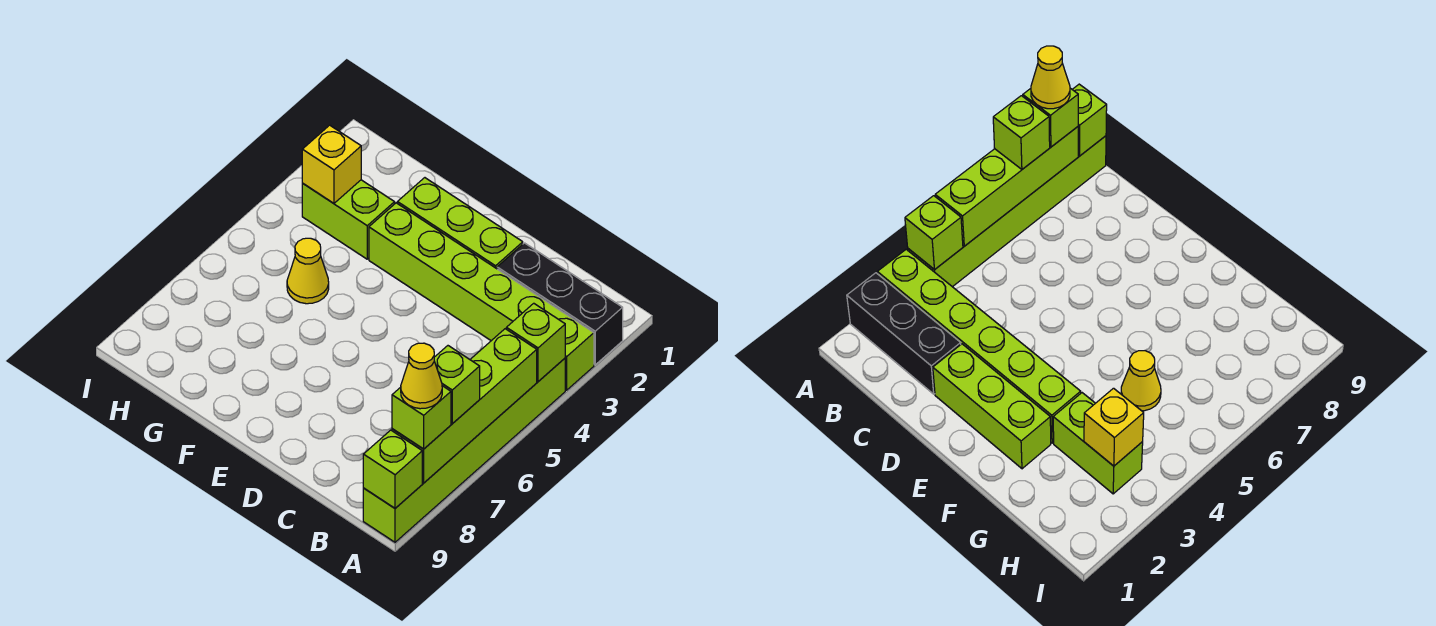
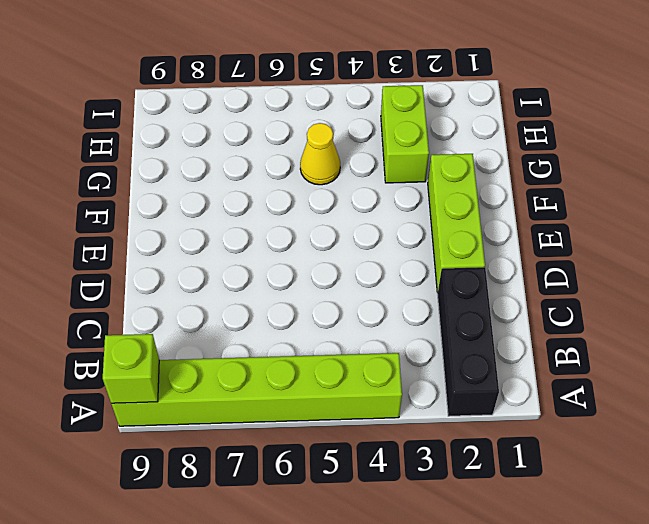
none -> lime brick A3:F3 level 1
none -> lime brick A4 level 2
none -> lime brick A5:A8 level 2

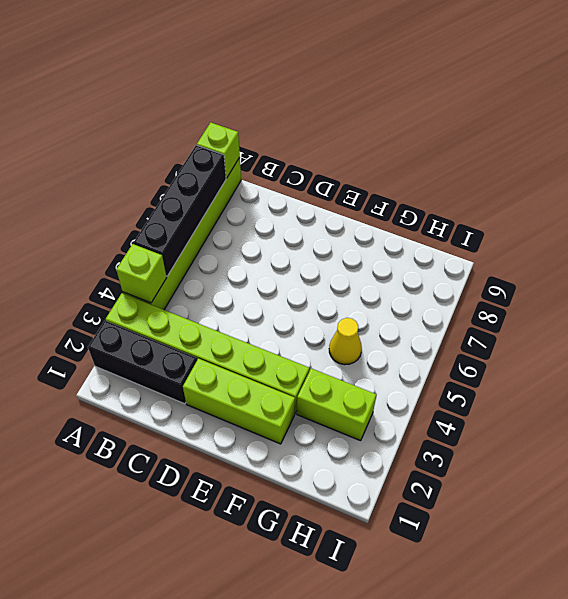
black brick A5:A8 level 2 -> lime brick A5:A8 level 2
none -> yellow brick H3 level 2
none -> lime brick A7 level 3
none -> lime brick A8 level 3

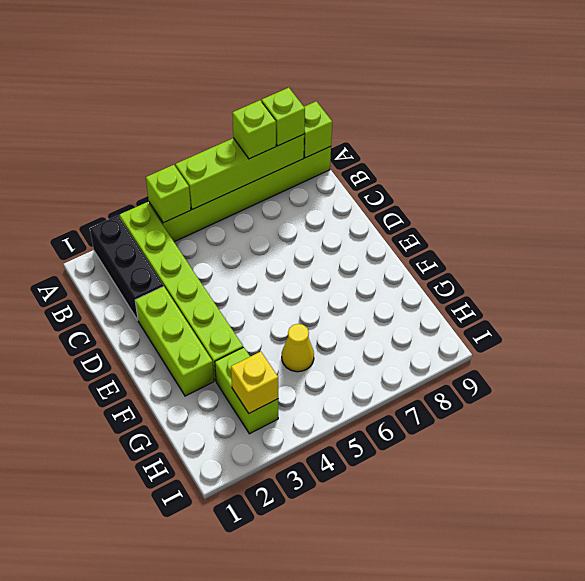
none -> yellow cone A8 level 4

